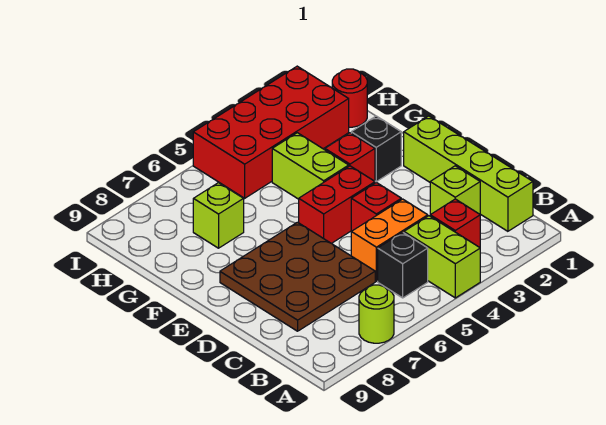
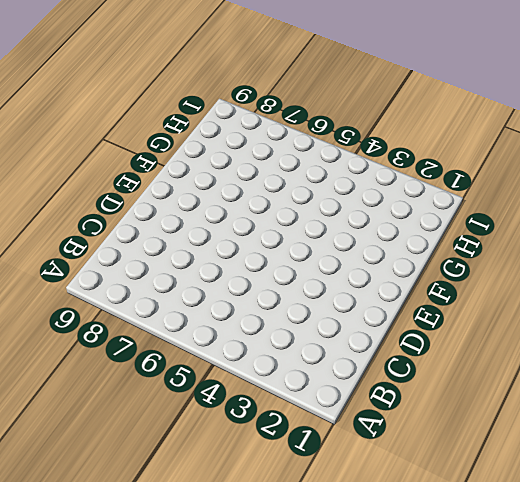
none -> lime brick A4:B4 level 1
none -> lime round brick A7 level 1
none -> lime brick B1:E1 level 1

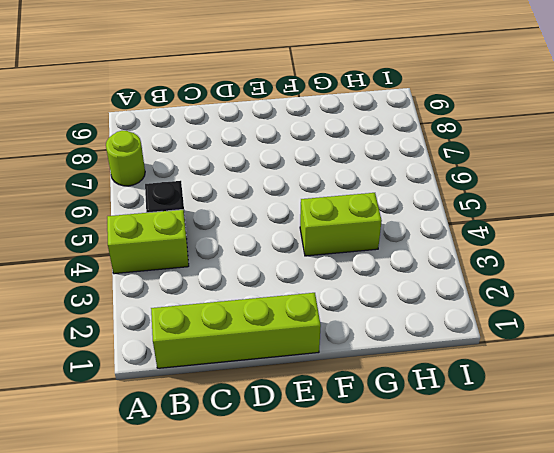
none -> red brick B3 level 1
none -> lime brick C2 level 1
none -> orange brick C4:C5 level 1

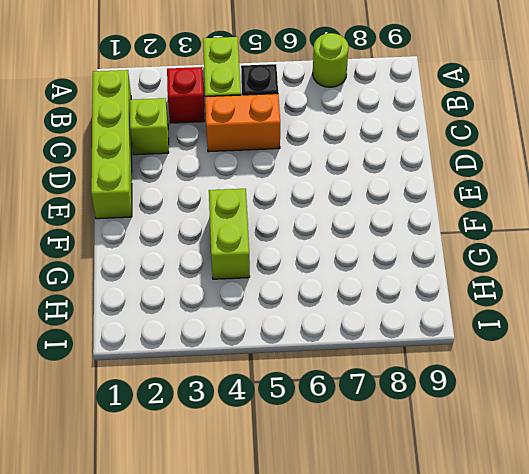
none -> brown plate C6:E8 level 1
none -> red brick D4 level 1
none -> red brick E4:E5 level 1

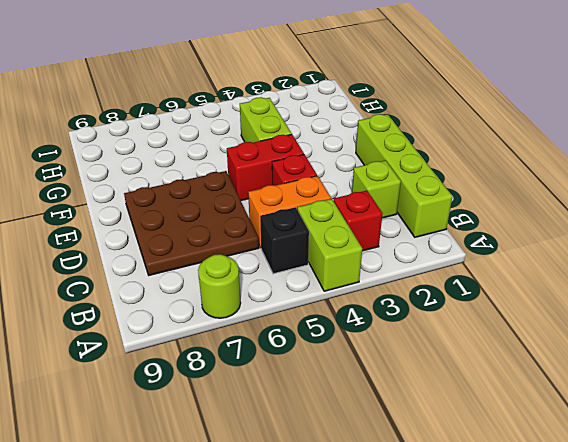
none -> black brick F2 level 1
none -> red brick F3 level 1
none -> lime brick G7 level 1

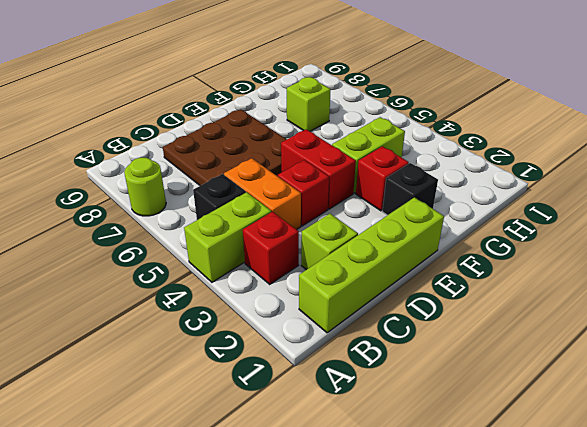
none -> red round brick H1 level 1
none -> red brick H2:I5 level 1

